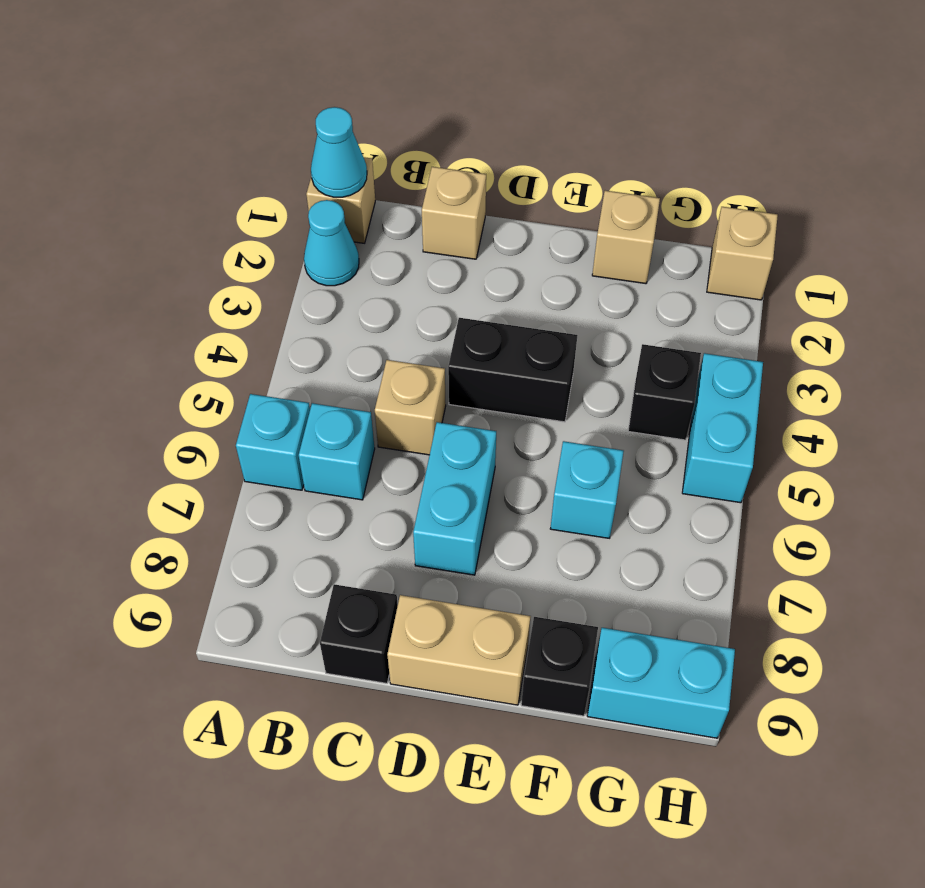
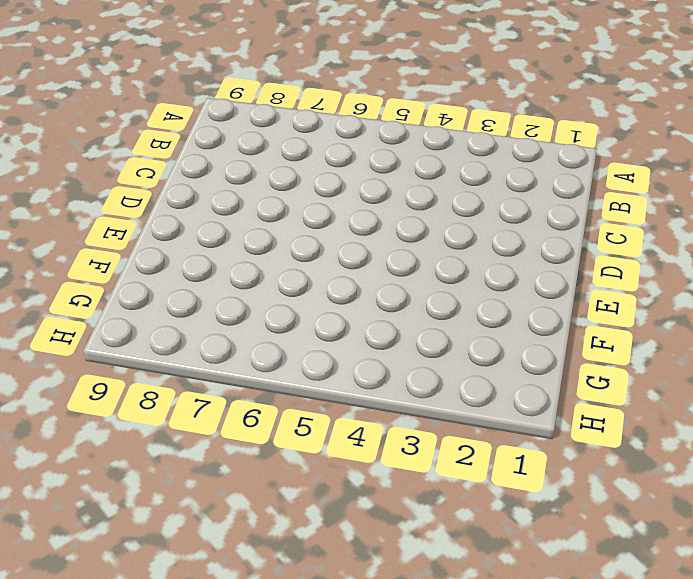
none -> tan brick A1 level 1
none -> cyan cone A2 level 1
none -> cyan brick A6 level 1

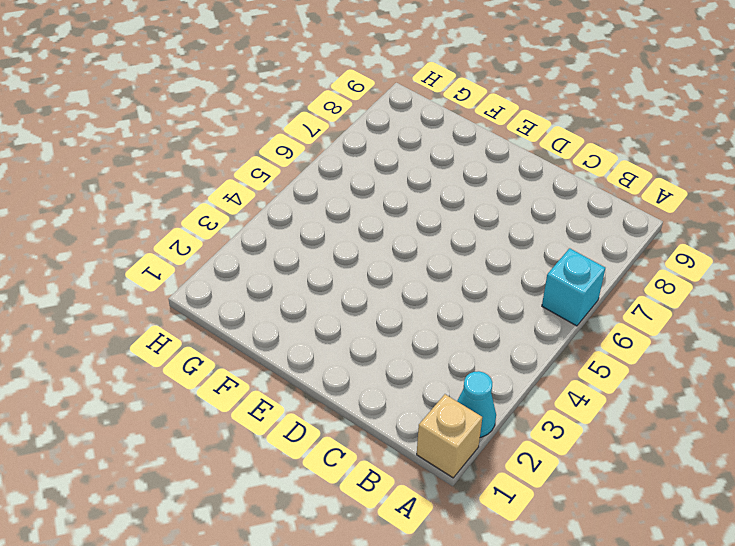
none -> cyan brick B6 level 1
none -> tan brick C1 level 1
none -> tan brick C5 level 1

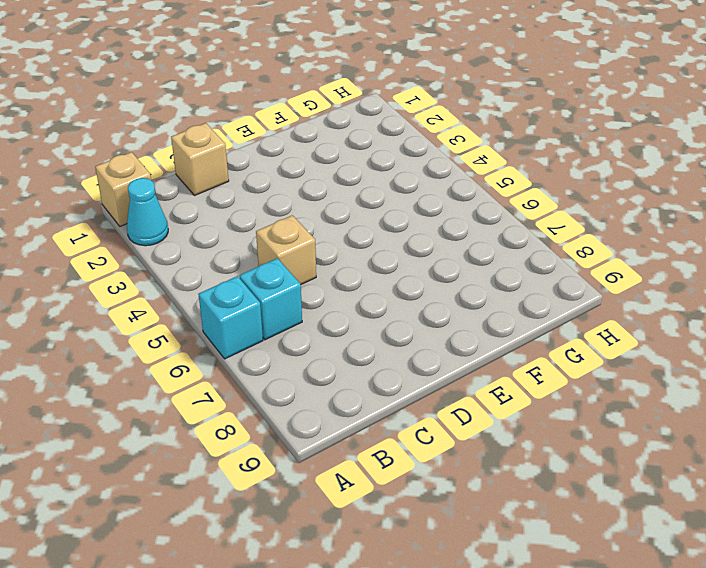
none -> black brick C9 level 1
none -> black brick D4:E4 level 1
none -> cyan brick D6:D7 level 1

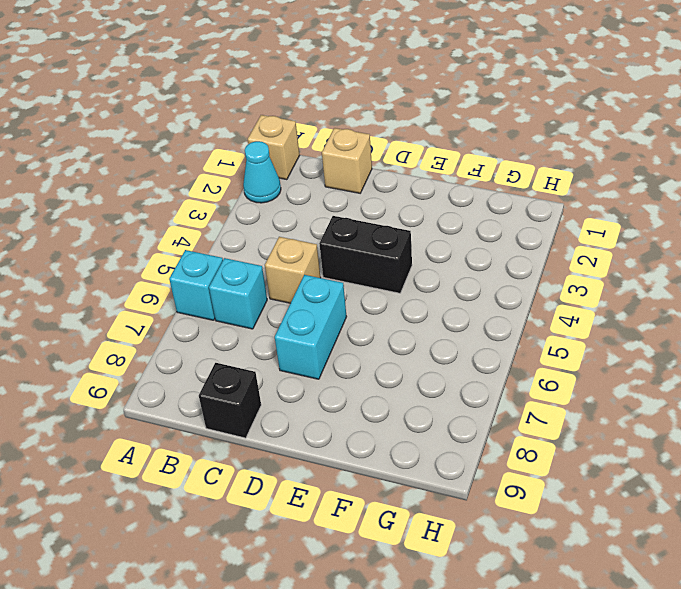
none -> tan brick D9:E9 level 1
none -> tan brick F1 level 1
none -> cyan brick F6 level 1

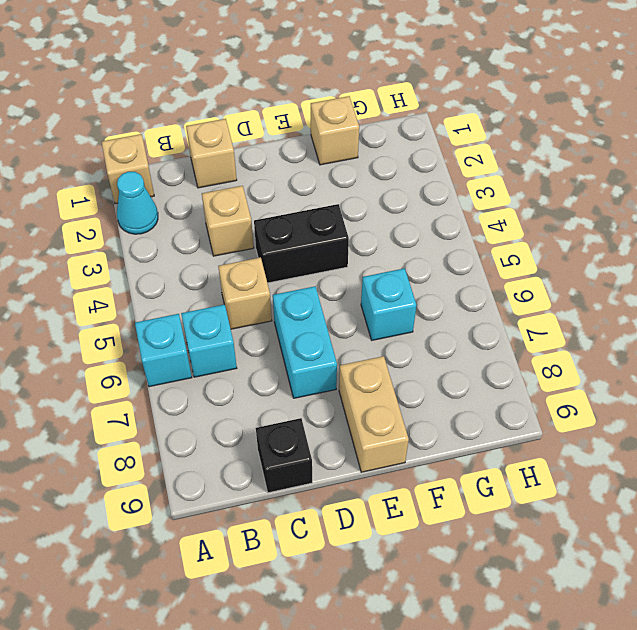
tan brick C3 level 1 -> tan brick H1 level 1
tan brick E8:E9 level 1 -> tan brick D9:E9 level 1
none -> black brick F9 level 1
none -> black brick G4 level 1
none -> cyan brick G9:H9 level 1

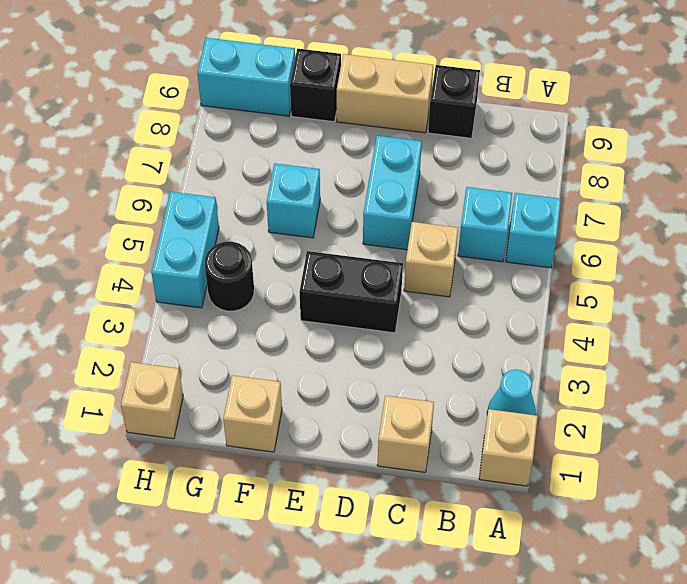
black round brick G4 level 1 -> black brick G4 level 1
none -> cyan cone A1 level 2

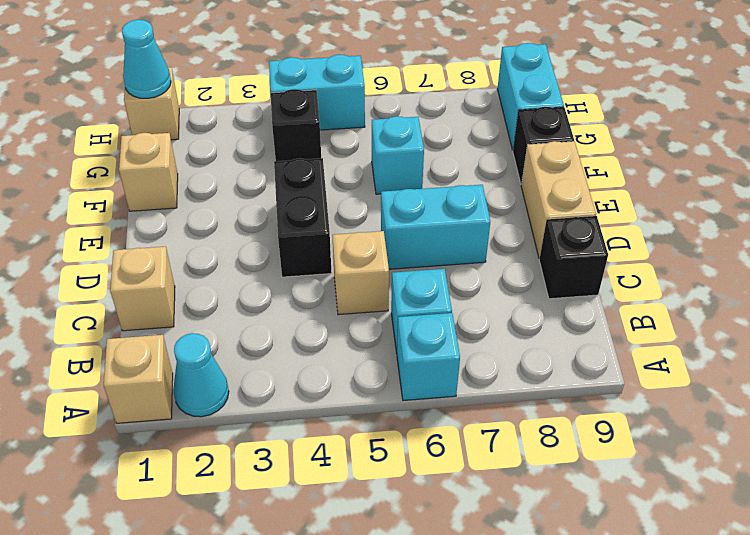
cyan cone H1 level 2 -> cyan cone A1 level 2

